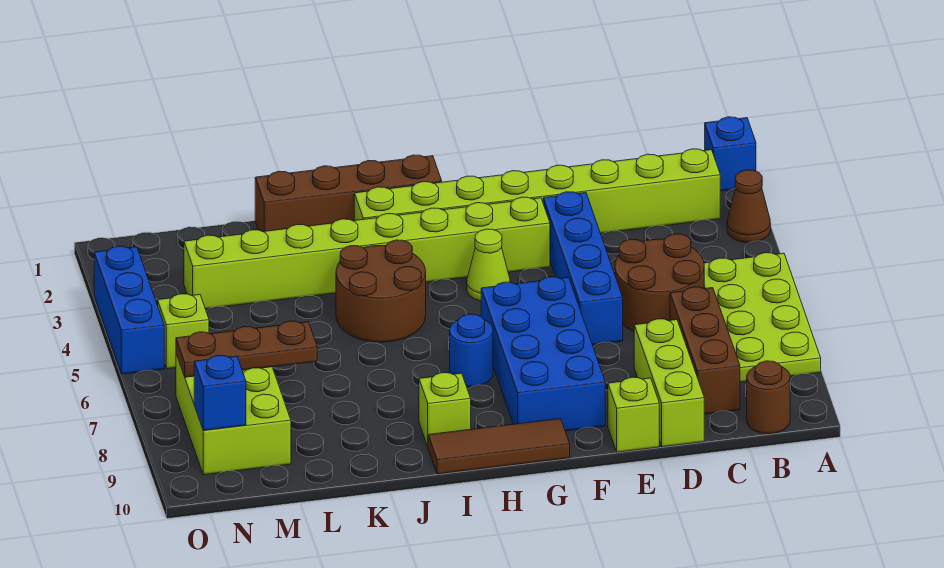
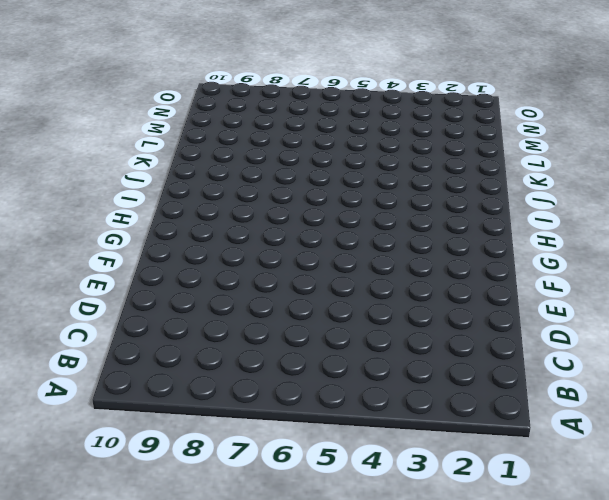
none -> blue brick A1 level 1
none -> brown cone A3 level 1
none -> lime plate A5:B8 level 1

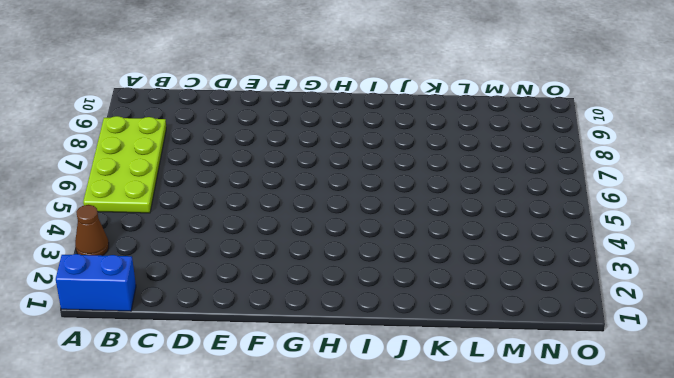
blue brick A1:B1 level 1 -> blue brick A1 level 1
none -> lime brick B2:I2 level 1
none -> brown round brick B10 level 1
none -> brown round brick C5:D6 level 1

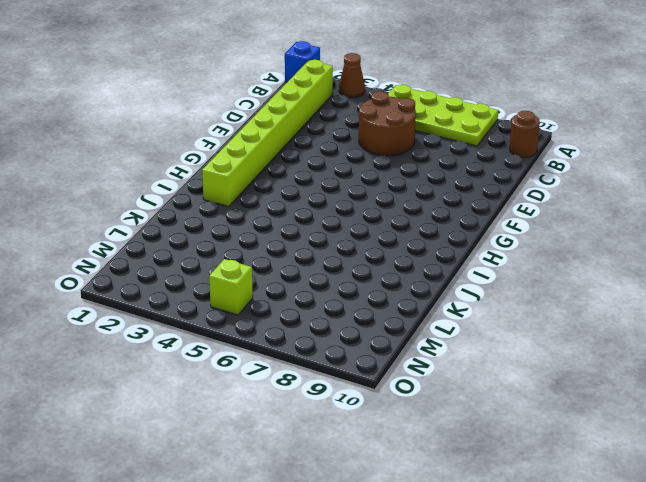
none -> brown brick C7:C9 level 1
none -> lime brick D8:D10 level 1
none -> blue brick E3:E6 level 1

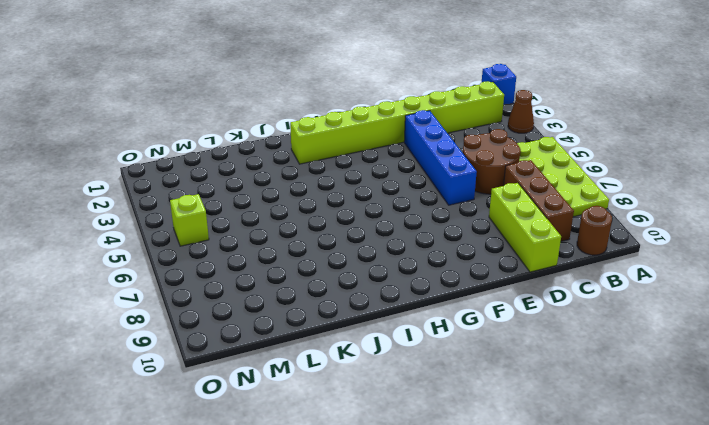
none -> lime brick E10 level 1
none -> lime brick F3:M3 level 1
none -> blue brick F6:G9 level 1

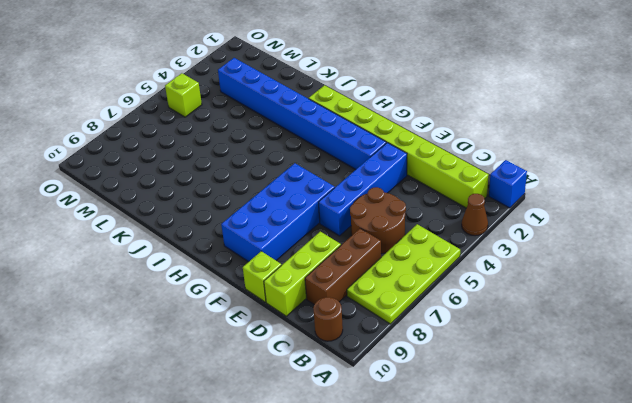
blue brick F3:M3 level 1 -> lime brick F3:M3 level 1
none -> lime cone G4 level 1
none -> brown tile G10:I10 level 1
none -> brown brick H1:K1 level 1

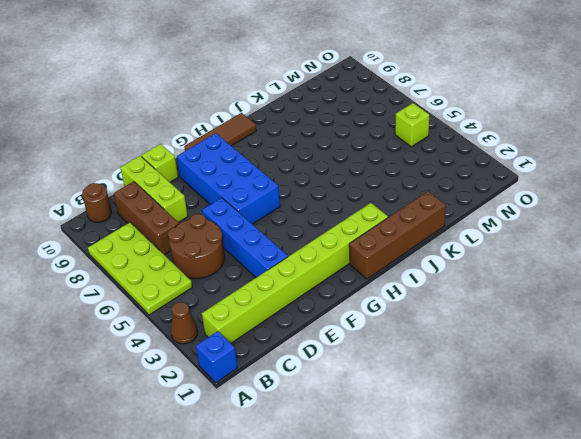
none -> lime brick F3:M3 level 1
none -> lime cone G4 level 1
none -> blue round brick H7 level 1

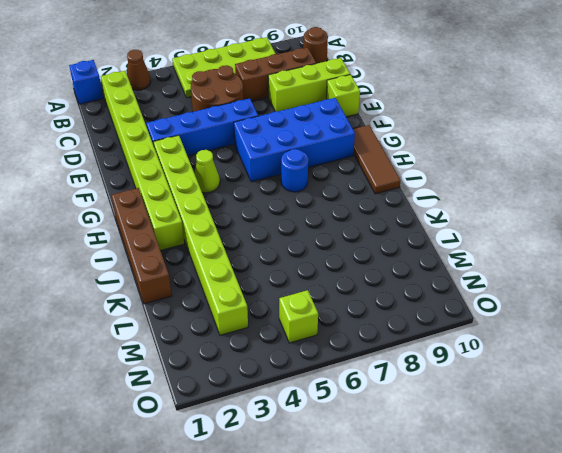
none -> brown round brick I4:J5 level 1
none -> lime brick I9 level 1
none -> lime brick M7:N9 level 1

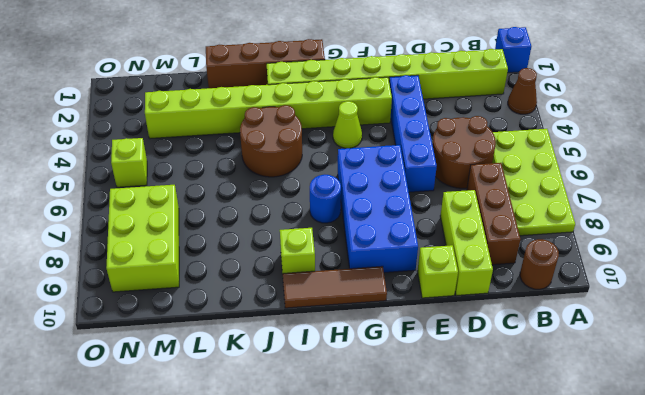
none -> blue brick O3:O5 level 1
none -> brown plate L7:N7 level 2
none -> blue brick N9 level 2

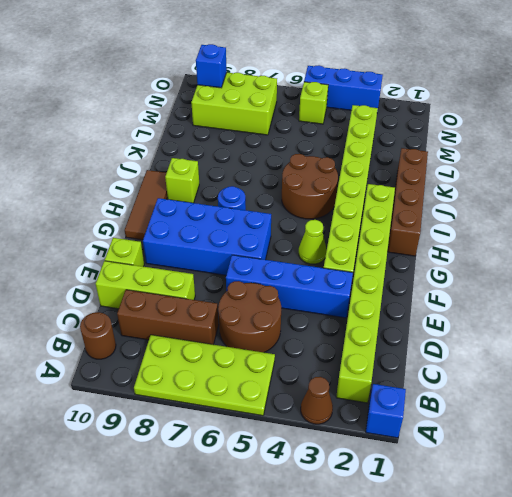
none -> brown plate L7:N7 level 2

